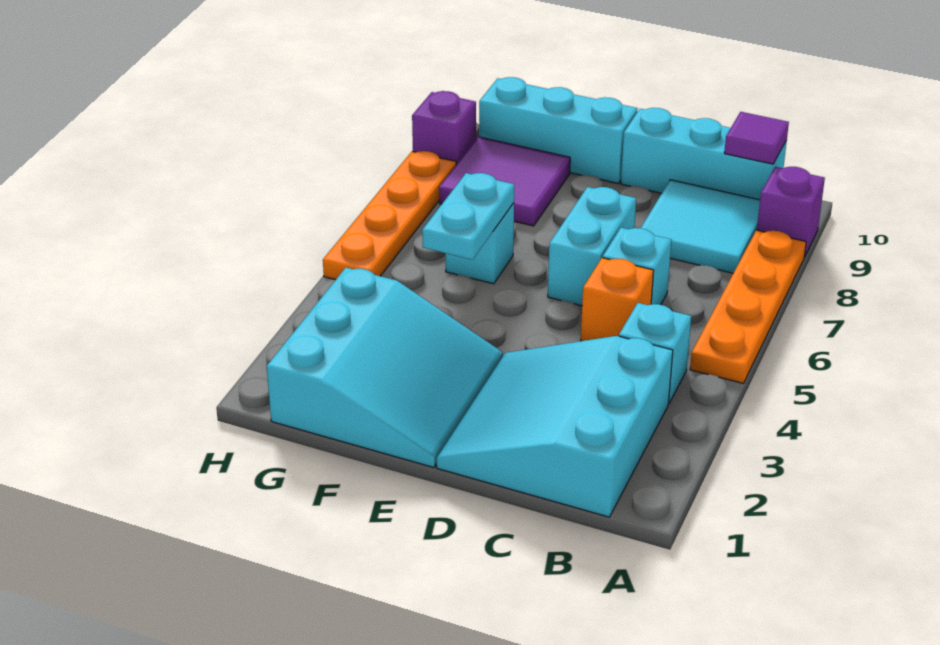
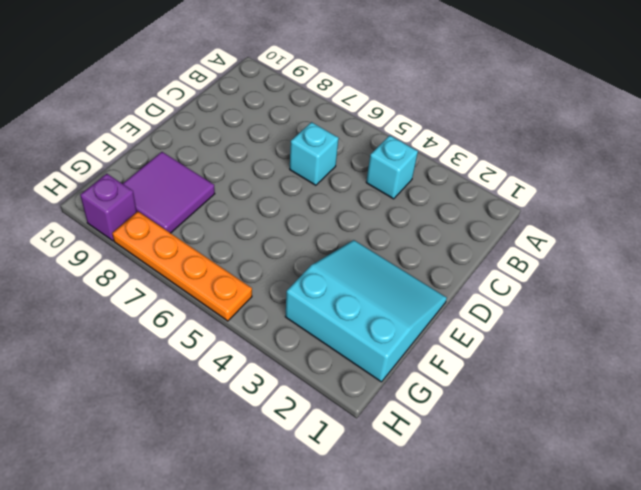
none -> orange plate A5:A8 level 1
none -> purple brick A9 level 1
none -> cyan slope B1:D3 level 1 top B

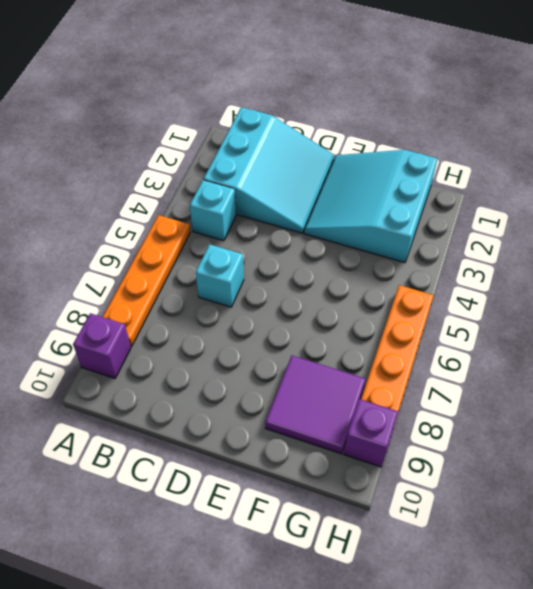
none -> cyan tile B8:C9 level 1
none -> cyan brick B10:D10 level 1
none -> orange brick C5 level 1

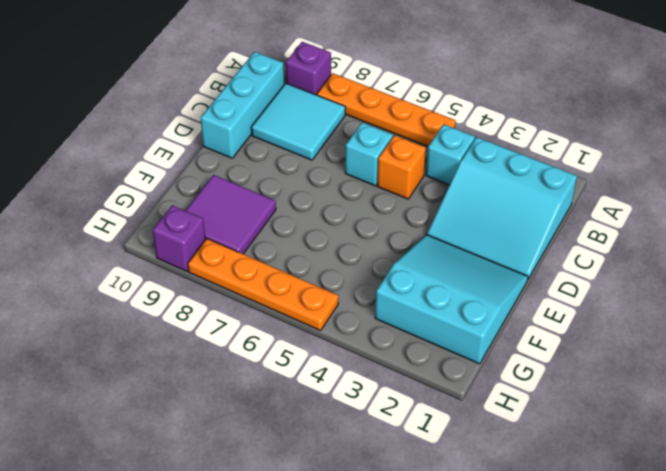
none -> cyan brick D6:D7 level 1
none -> cyan brick E10:G10 level 1
none -> cyan brick F6 level 1

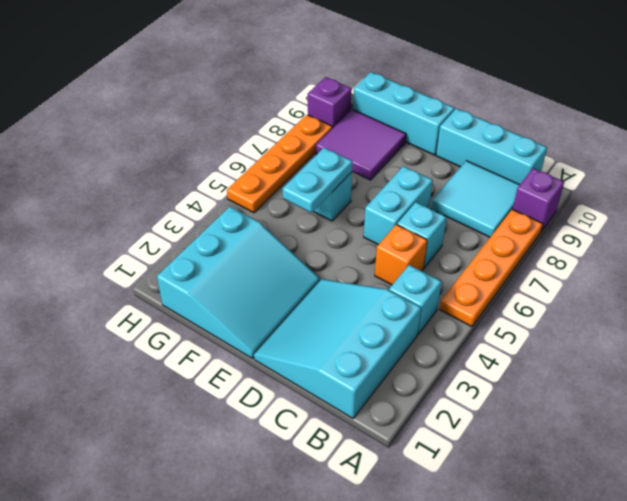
none -> purple tile B10 level 2

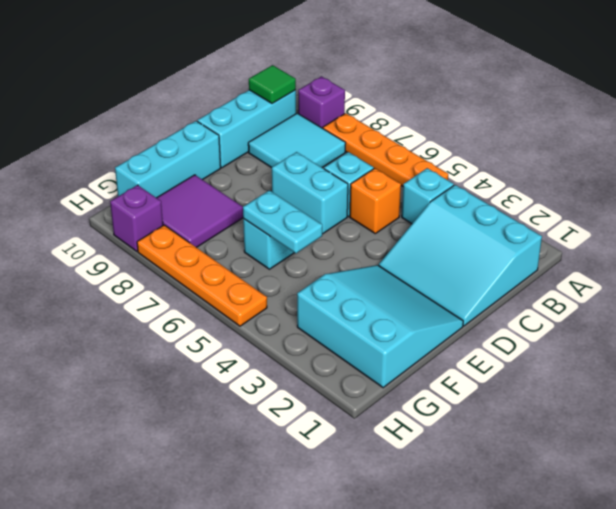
green tile B10 level 2 -> purple tile B10 level 2

